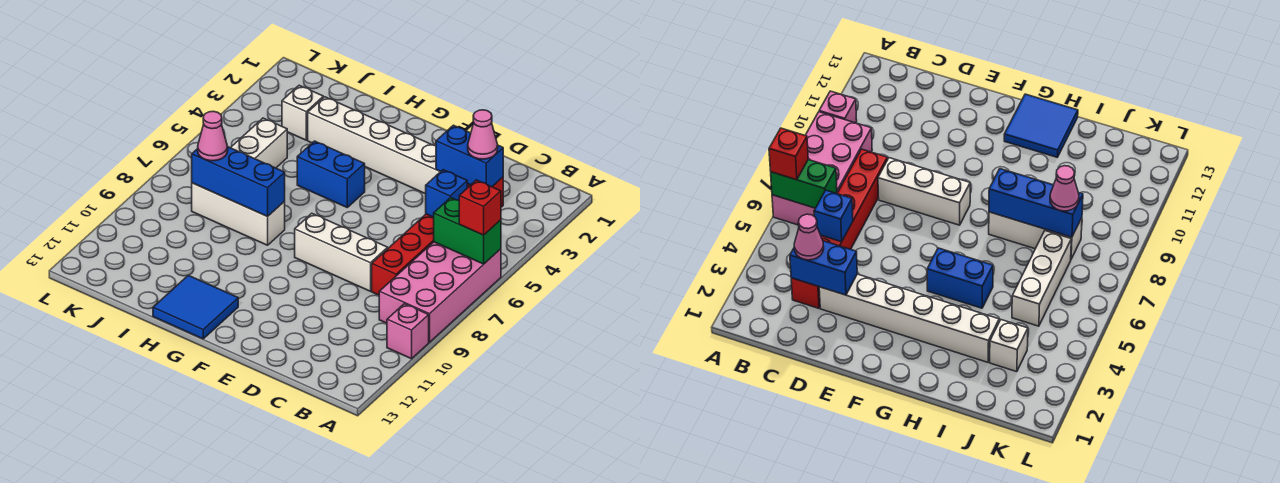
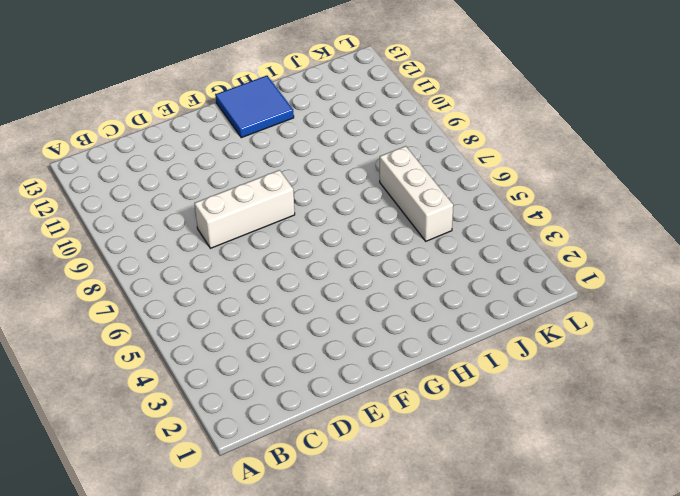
none -> pink brick A6:B9 level 1
none -> pink brick A10 level 1
none -> red brick C3:C8 level 1

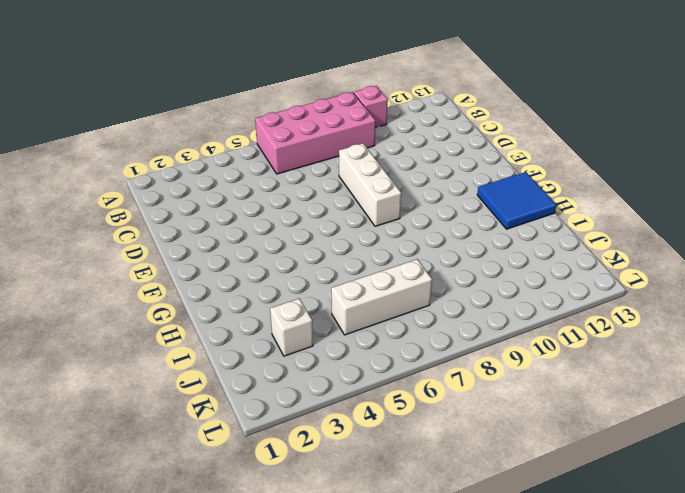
none -> red brick C3:C8 level 1
none -> white brick D3:I3 level 1
none -> blue brick G5:H5 level 1

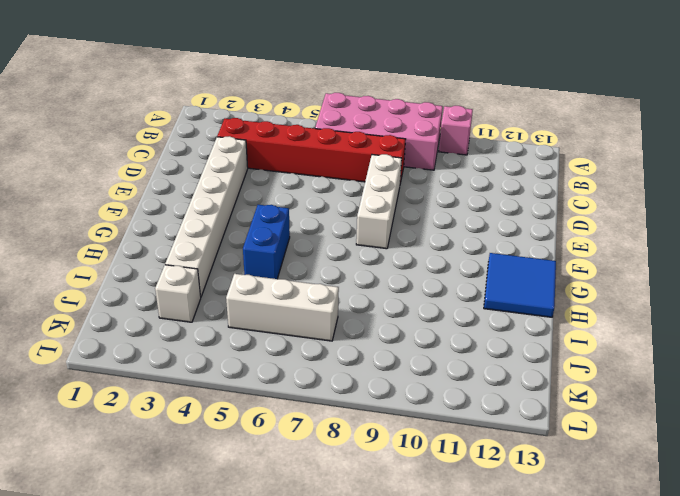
none -> white brick H8:J8 level 1
none -> green brick A6:B6 level 2
none -> blue brick C3:D3 level 2

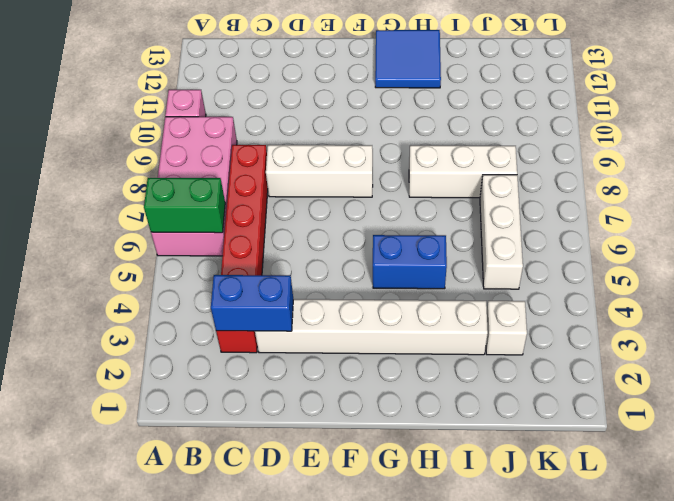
none -> blue brick C5 level 2
none -> blue brick H8:J8 level 2
none -> red brick A6 level 3

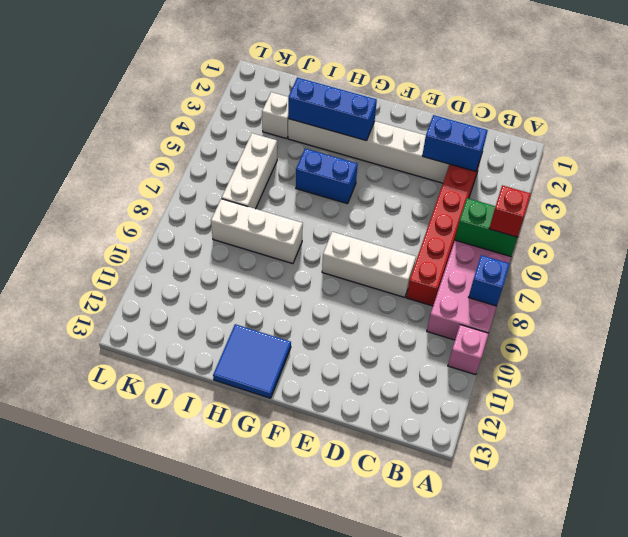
blue brick A8 level 2 -> blue brick C5 level 2
blue brick G3:I3 level 2 -> blue brick H8:J8 level 2
none -> pink cone C3 level 3
none -> pink cone J8 level 3

